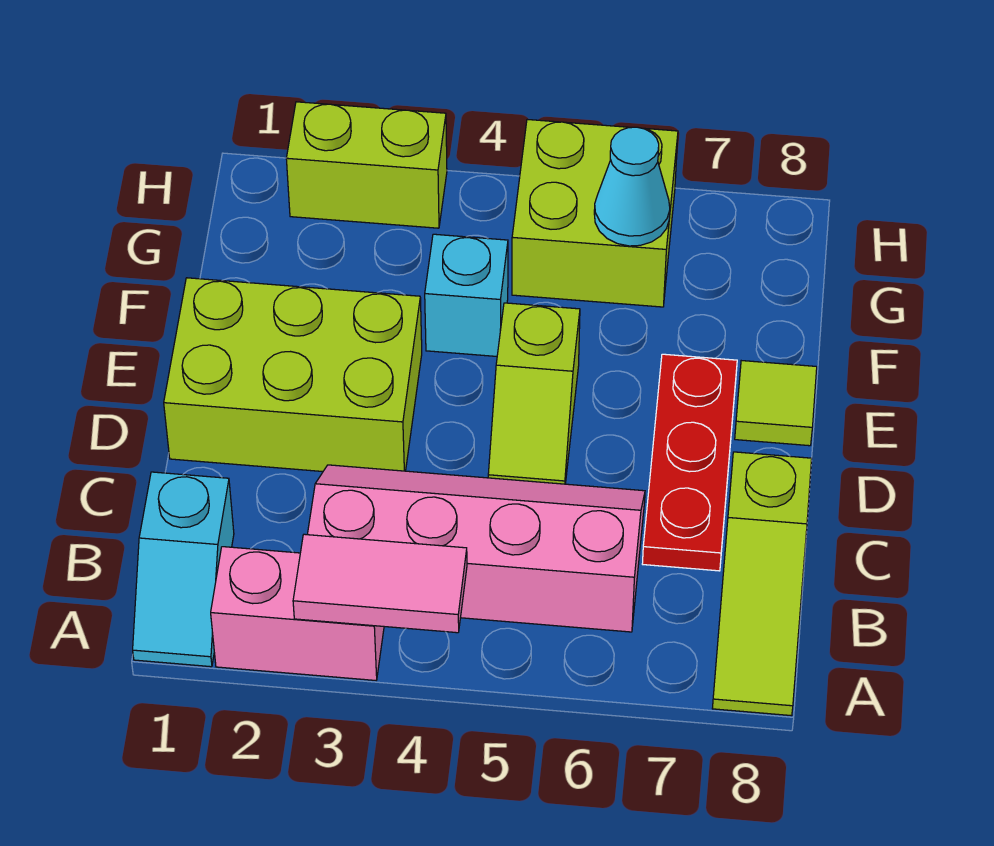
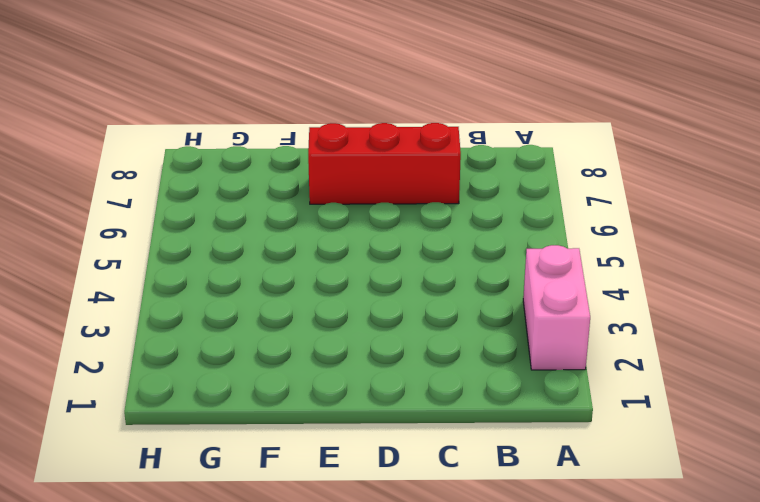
red brick C7:E7 level 1 -> red plate C7:E7 level 1
none -> cyan slope A1:B1 level 1 top B
none -> lime slope A8:C8 level 1 top C
none -> pink slope B3:C6 level 1 top B

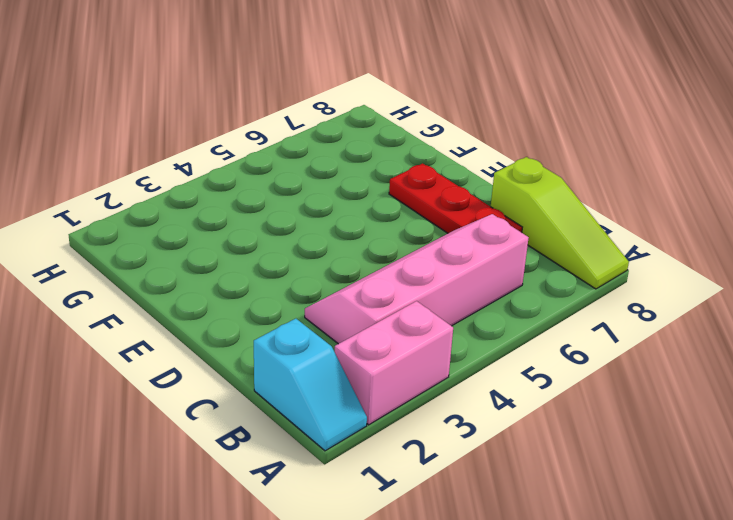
none -> lime brick D1:E3 level 1
none -> lime slope D5:E5 level 1 top E
none -> lime tile E8 level 1

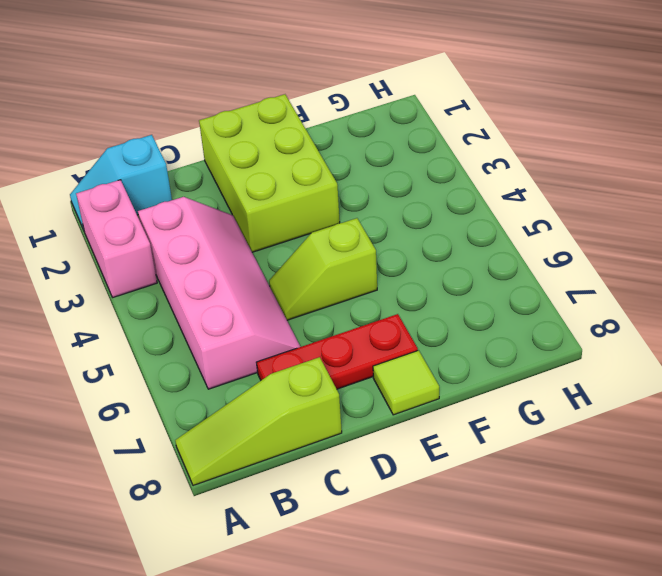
none -> cyan brick F4 level 1
none -> lime brick G5:H6 level 1
none -> lime brick H2:H3 level 1

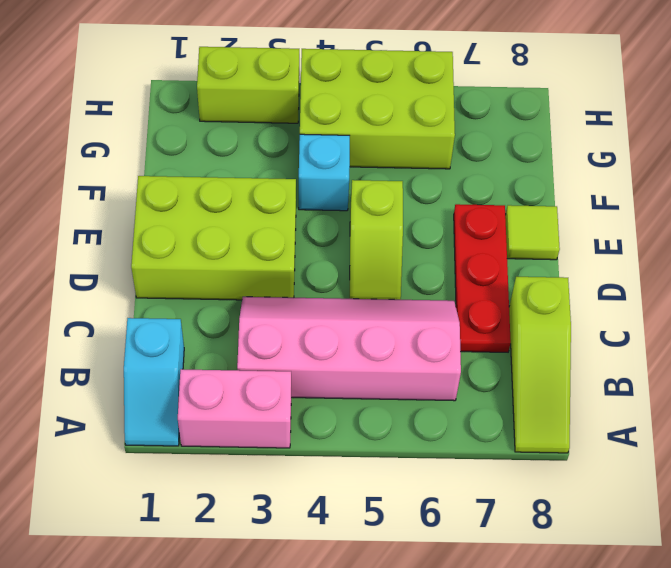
lime brick G4:H6 level 1 -> lime brick G5:H6 level 1
none -> pink tile A3:A4 level 2
none -> cyan cone G6 level 2

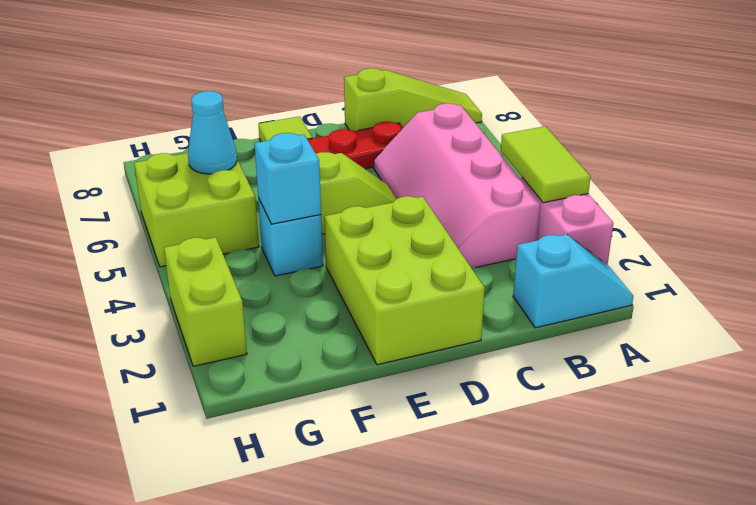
lime tile A3:A4 level 2 -> pink tile A3:A4 level 2
cyan brick F4 level 2 -> none

